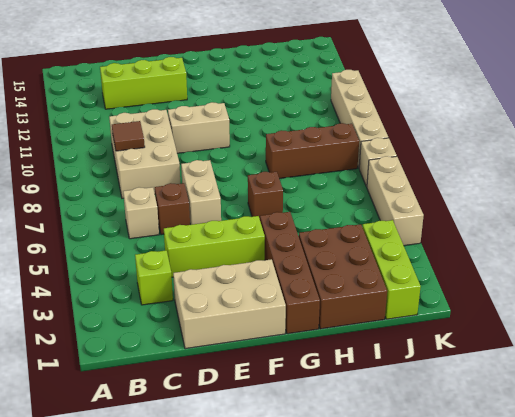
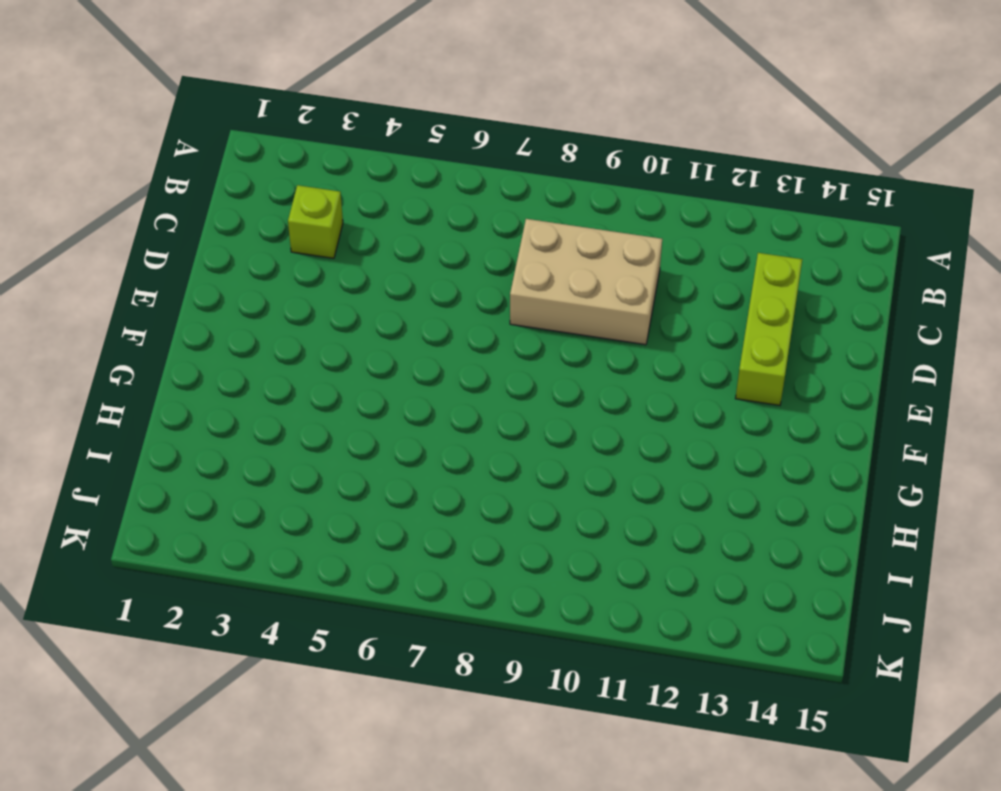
none -> tan brick C6 level 1
none -> tan brick D1:F2 level 1
none -> lime brick D4:F4 level 1

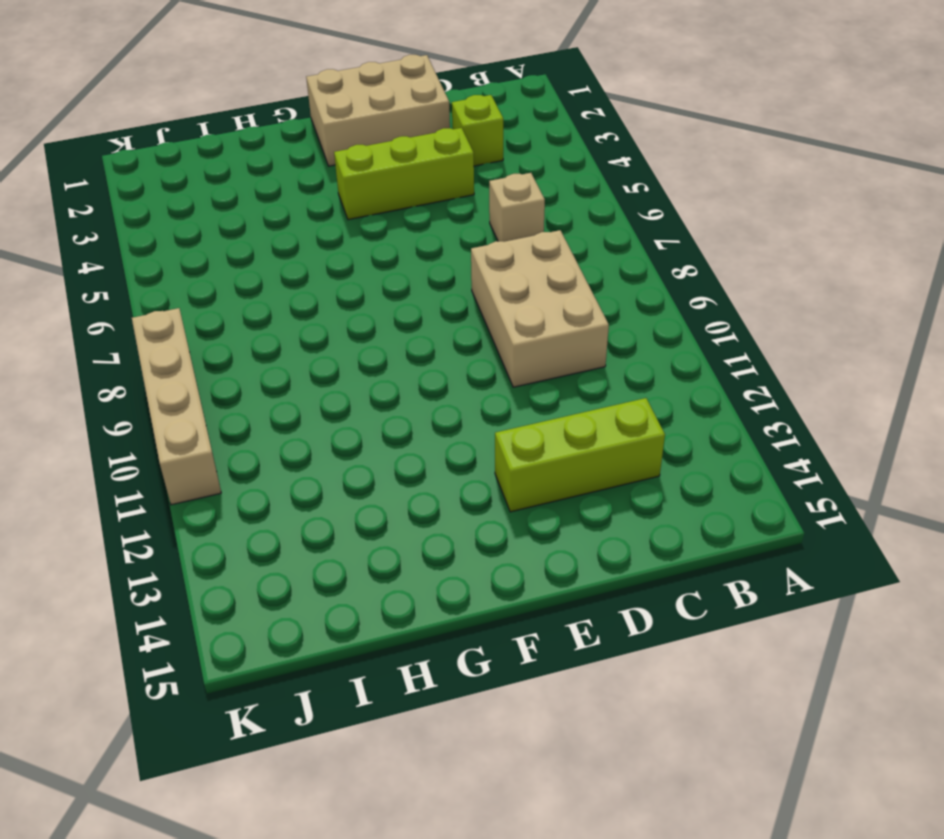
none -> brown brick D6 level 1
none -> tan brick E6:E7 level 1
none -> tan brick E10:F10 level 1

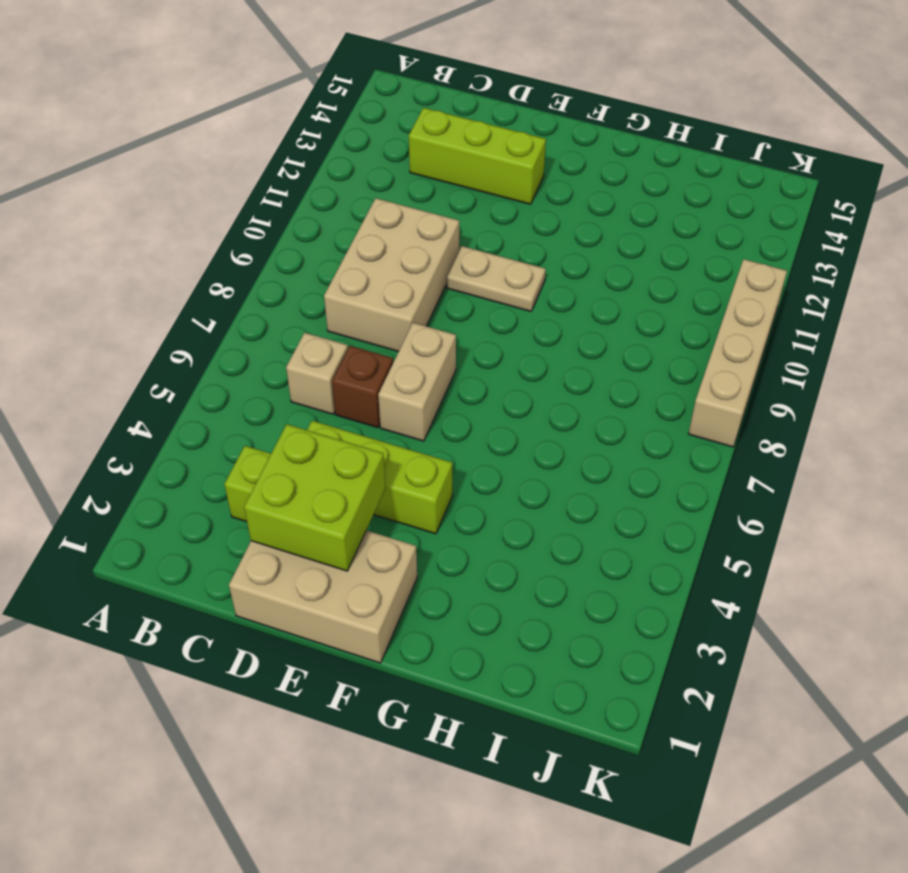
lime brick D2:E3 level 2 -> none
tan plate E10:F10 level 1 -> tan brick E10:F10 level 1
none -> brown brick G1:G4 level 1
none -> brown brick G6 level 1
none -> brown brick H1:I3 level 1

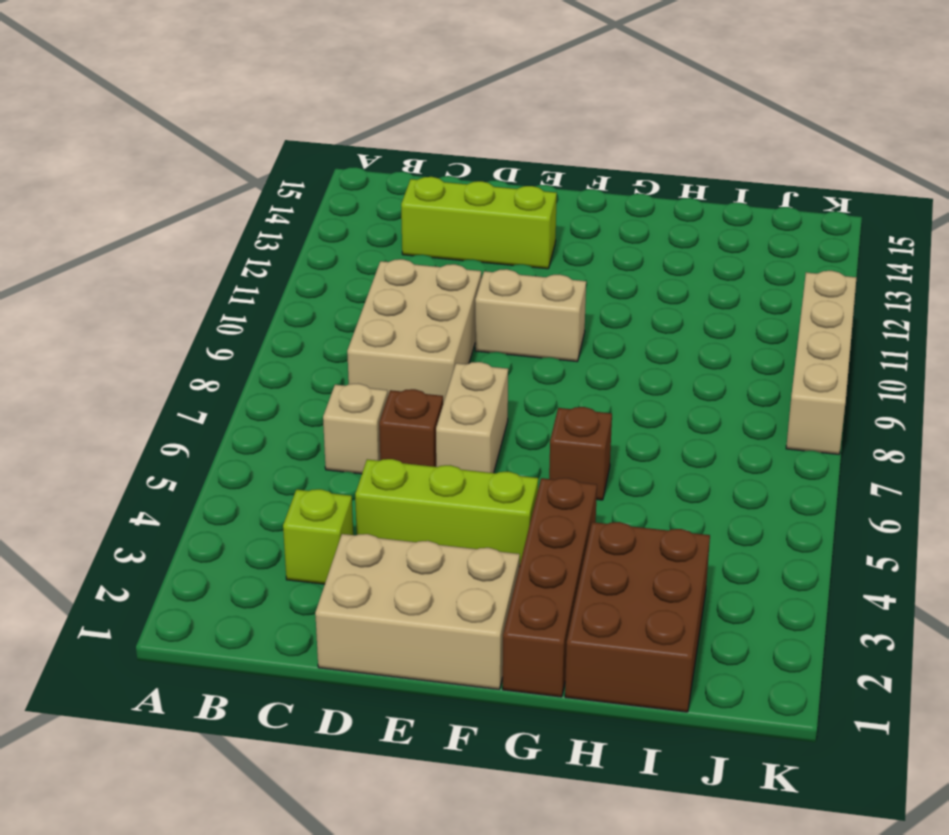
none -> brown brick H8:J8 level 1
none -> lime brick J1:J3 level 1
none -> tan brick K4:K6 level 1

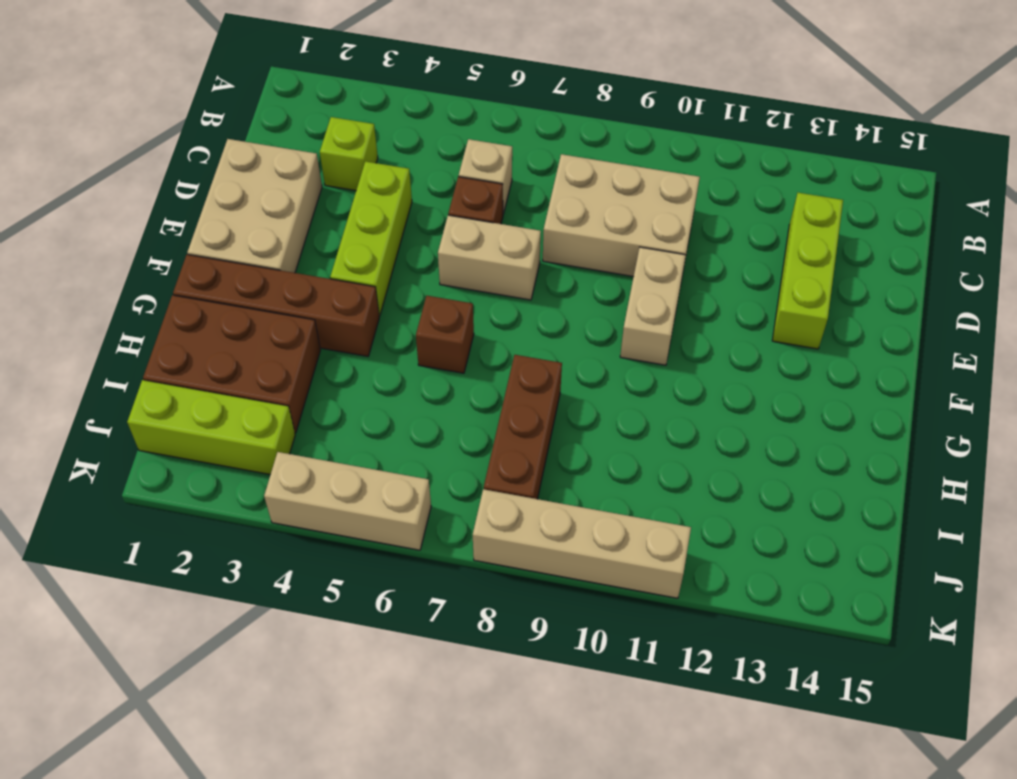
none -> tan brick K7 level 1
none -> brown tile C9 level 2

